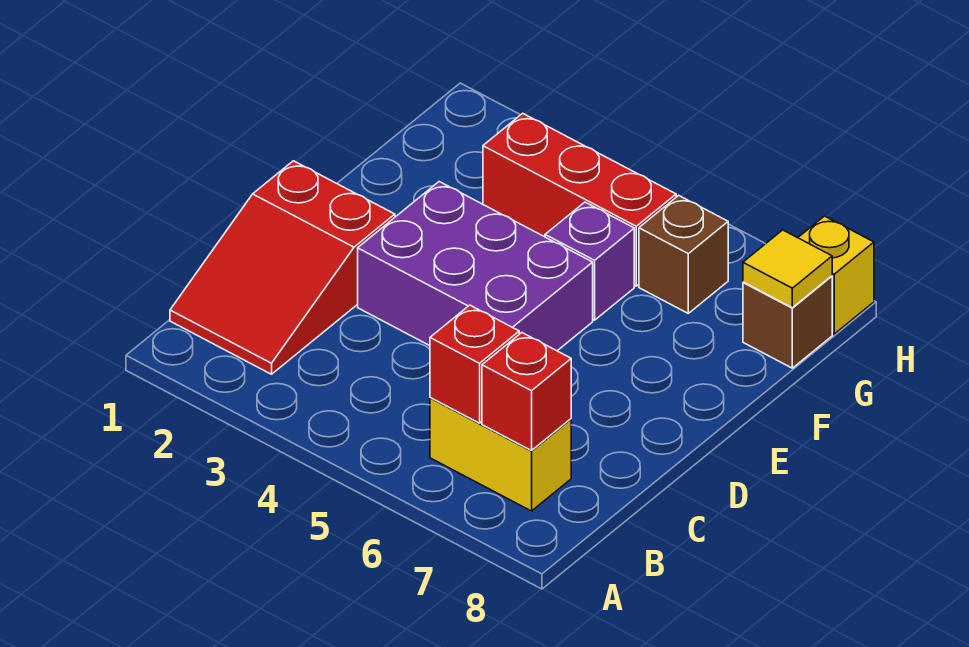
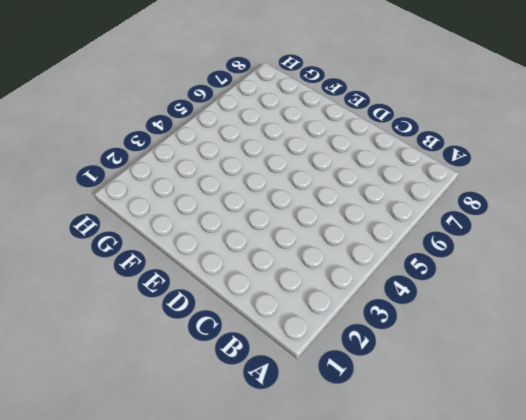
none -> red slope B1:D2 level 1 top D
none -> yellow brick B6:B7 level 1

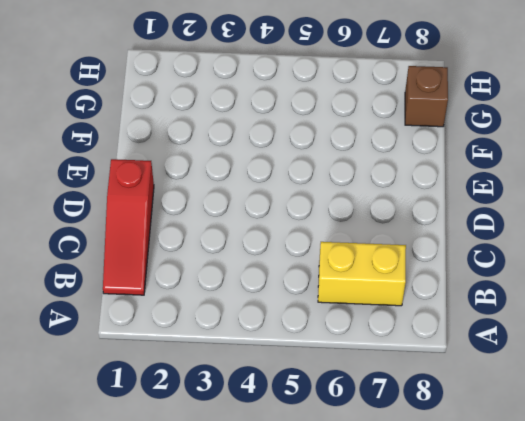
red slope B1:D1 level 1 top D -> red slope B1:D2 level 1 top D
none -> purple brick D3:E5 level 1
none -> purple brick F5 level 1

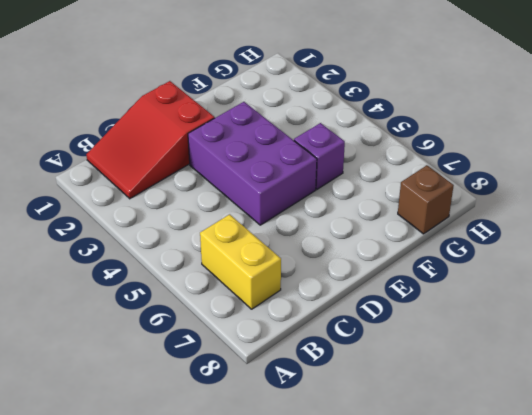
none -> red brick G3:G5 level 1
none -> brown brick G6 level 1

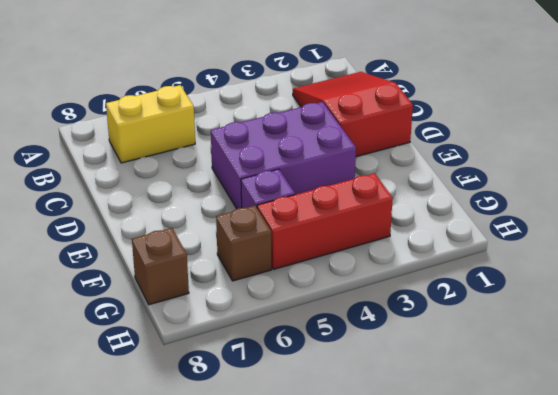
none -> yellow brick H8 level 1
none -> red brick B6 level 2

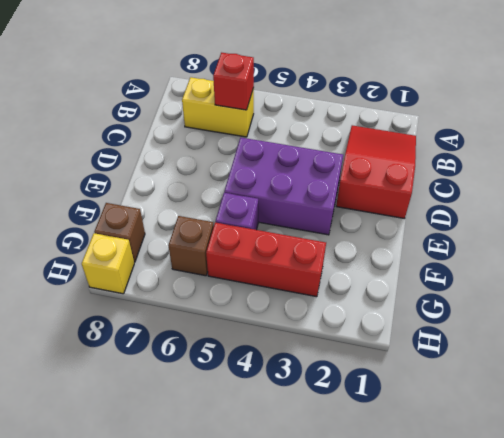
none -> red brick B7 level 2
none -> yellow tile G8 level 2

